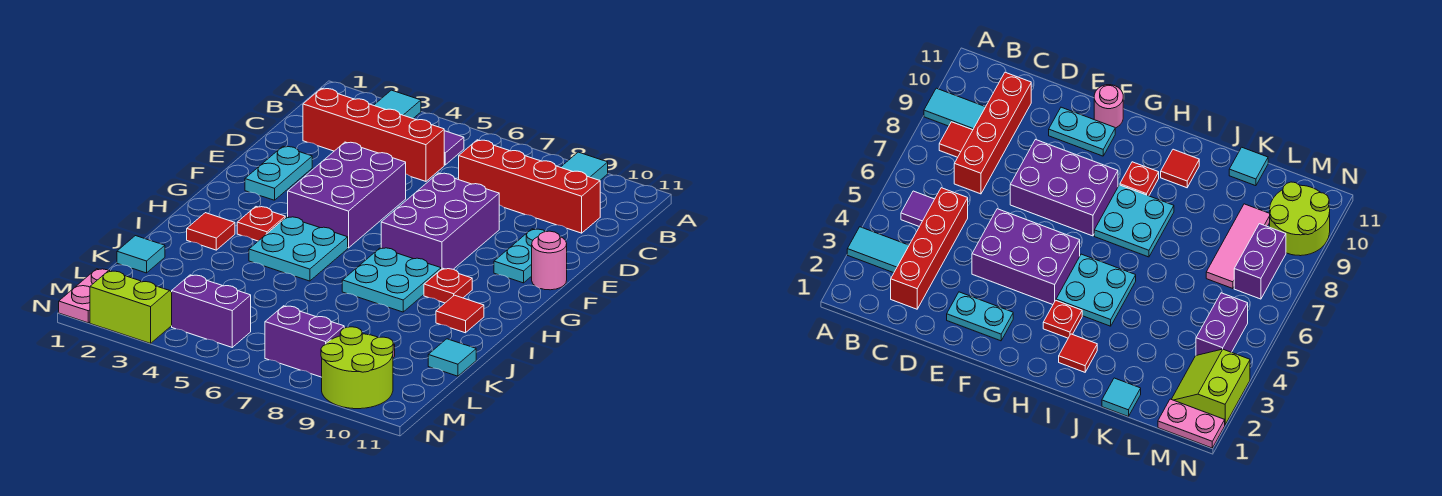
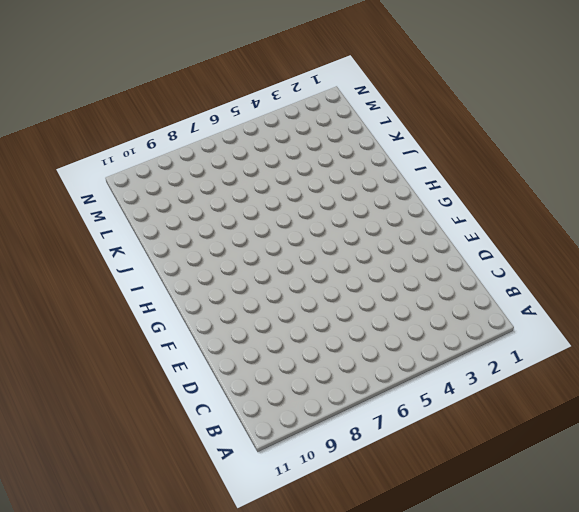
none -> cyan tile A3:B3 level 1
none -> cyan tile A9:B9 level 1
none -> purple tile B5 level 1

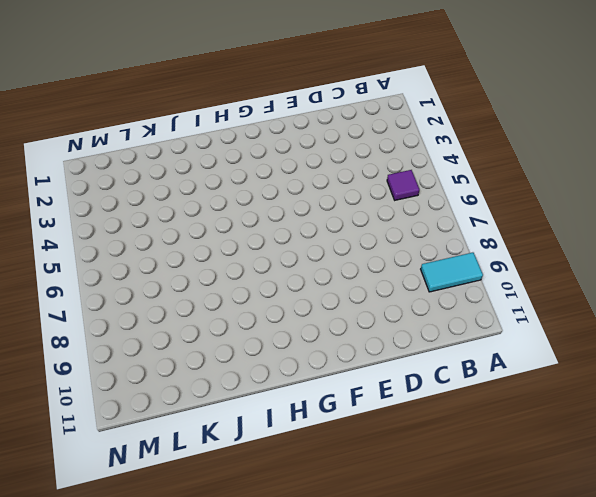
none -> cyan tile A3:B3 level 1
none -> red tile B8 level 1
none -> red brick C2:C5 level 1

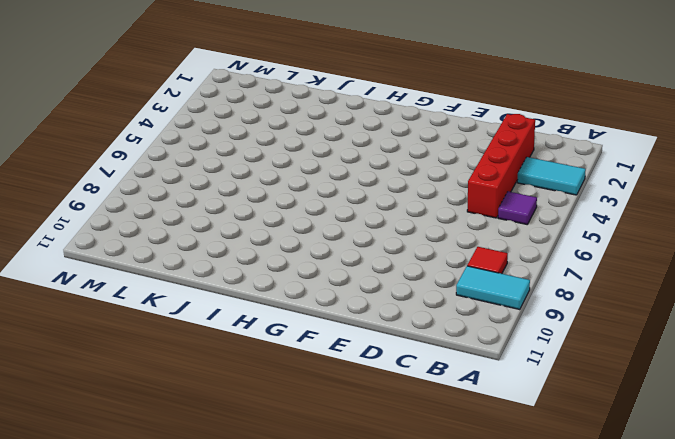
none -> red brick C7:C10 level 1
none -> cyan plate E2:F2 level 1
none -> purple brick E4:G5 level 1

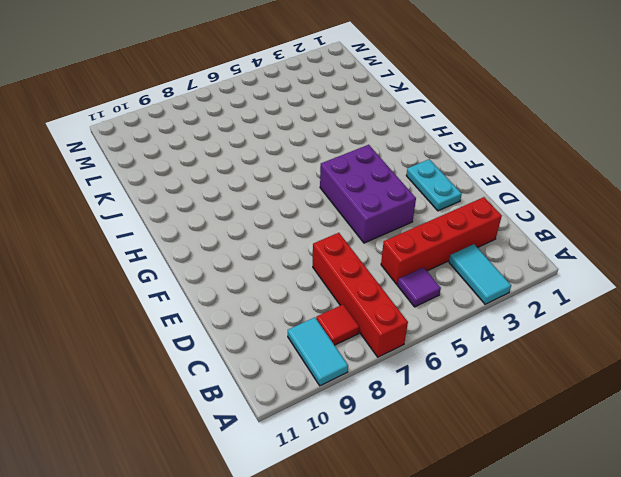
red brick A7:D7 level 1 -> red brick C7:C10 level 1
none -> purple brick E7:G8 level 1
none -> cyan plate E10:F10 level 1
none -> pink round brick F11 level 1

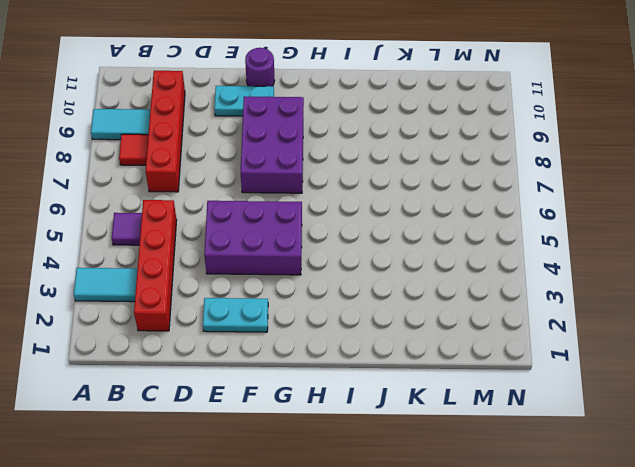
purple brick F7:G9 level 1 -> purple brick E7:G8 level 1
purple round brick F11 level 1 -> pink round brick F11 level 1
none -> red plate H3 level 1
none -> cyan plate H4:I5 level 1
none -> cyan plate H7:I8 level 1

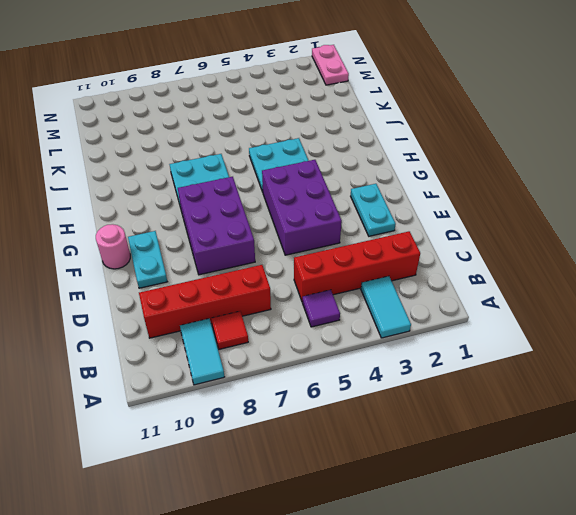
none -> red plate H3 level 1
none -> red plate H9 level 1
none -> red tile I2 level 1

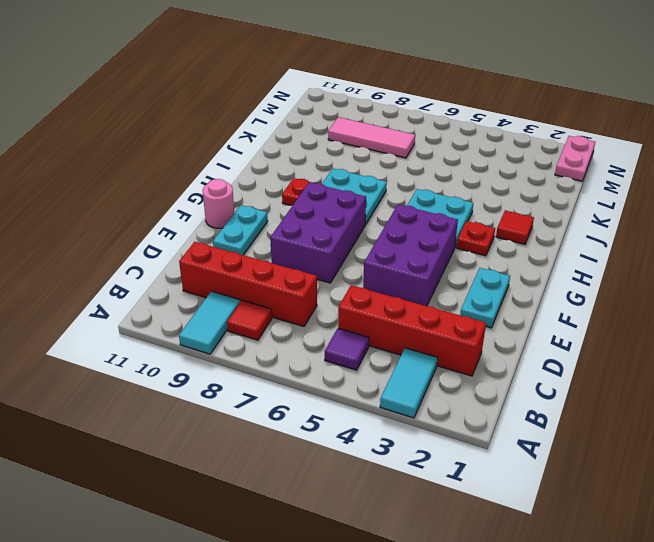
none -> red tile I10 level 1
none -> cyan tile K1 level 1
none -> cyan tile K11 level 1

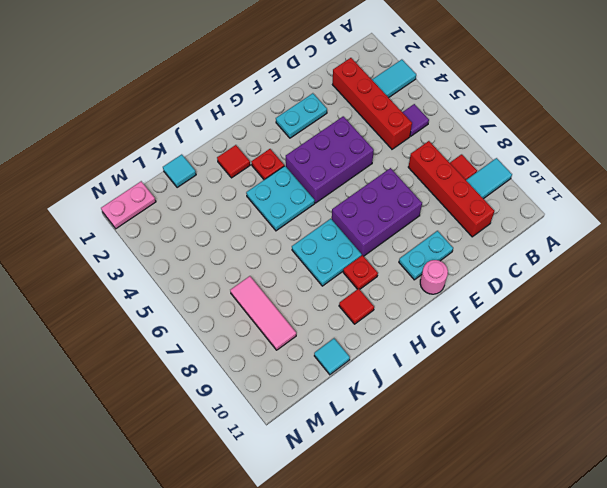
none -> lime slope M2:N3 level 1 top N
none -> purple brick M4:M5 level 1
none -> purple brick M7:M8 level 1

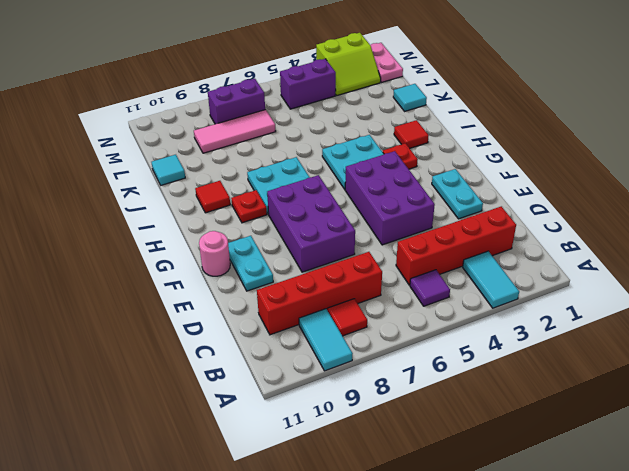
none -> lime round brick M9:N10 level 1

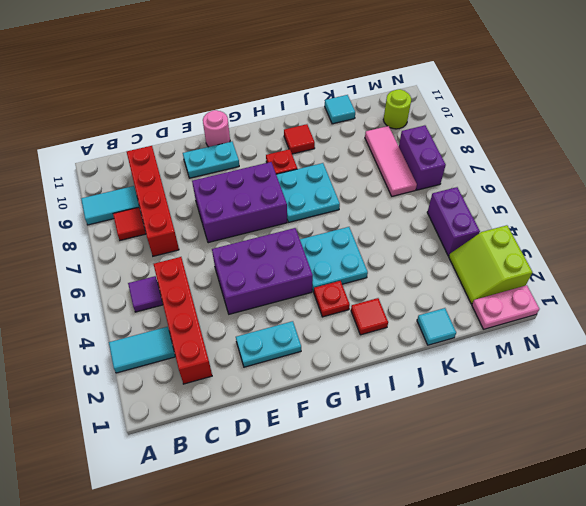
lime round brick M10 level 1 -> lime round brick M9:N10 level 1

